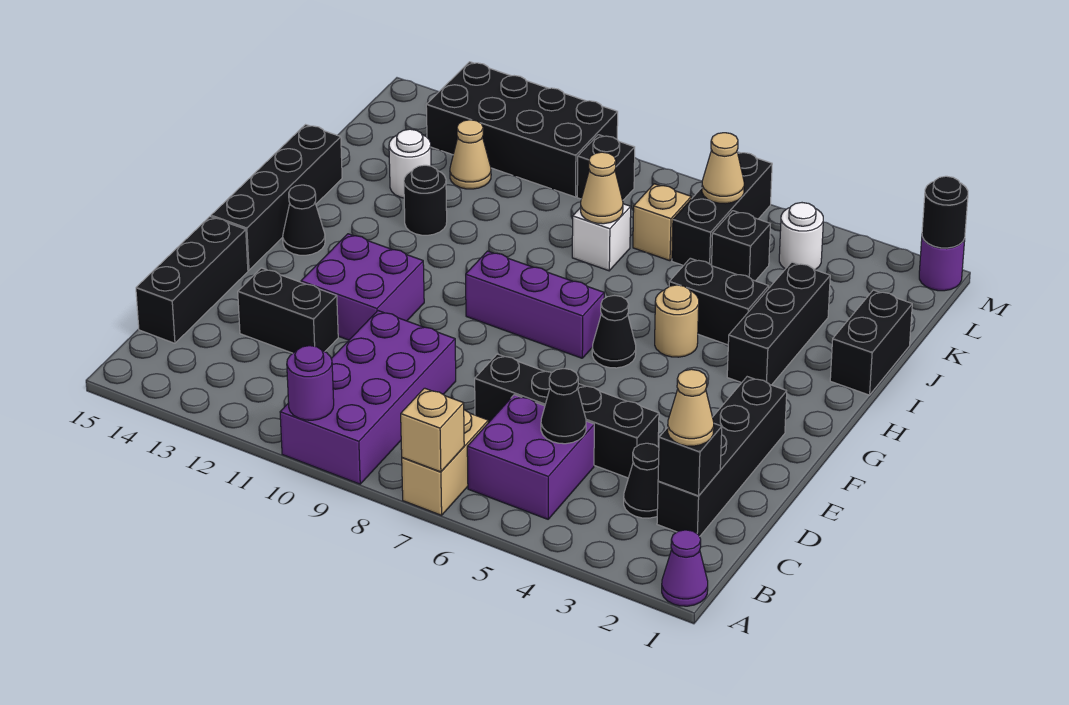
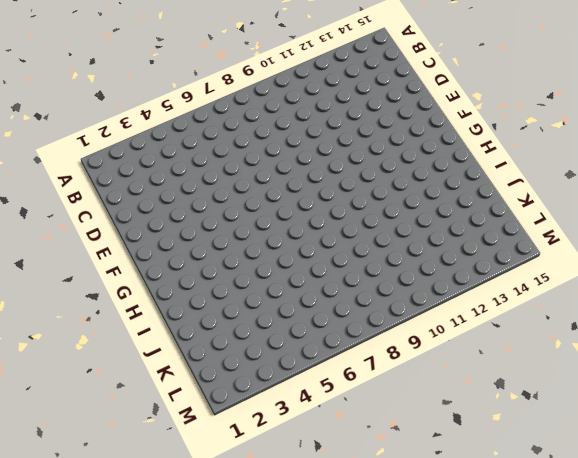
none -> purple cone A1 level 1
none -> tan brick A7:B7 level 1
none -> purple brick A9:D10 level 1
none -> purple brick B5:C6 level 1

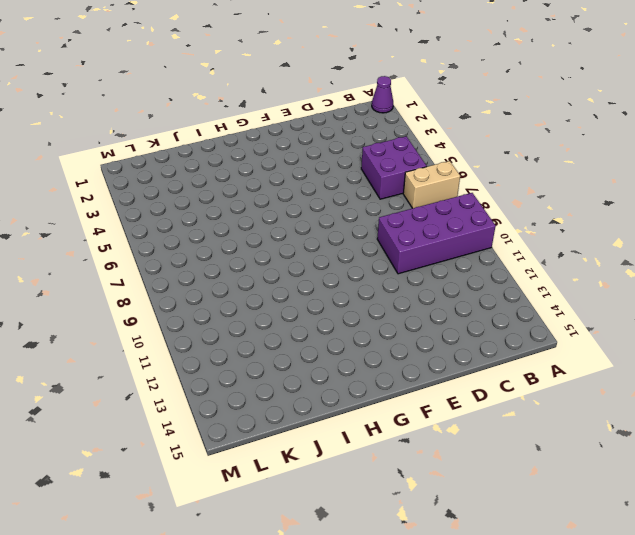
none -> black brick C2:F2 level 1
none -> black cone C3 level 1
none -> black brick C15:E15 level 1
none -> black brick D4:D7 level 1

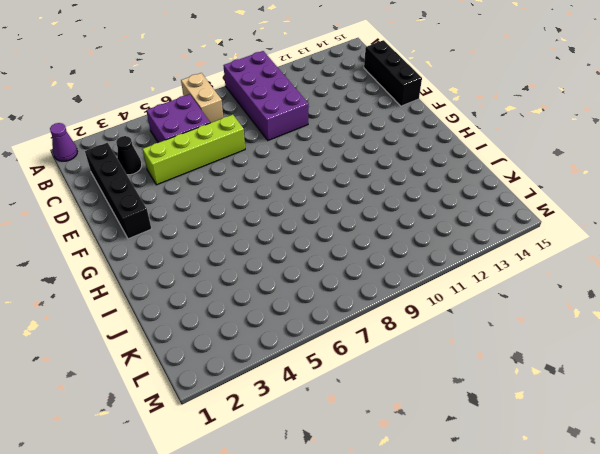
lime brick D4:D7 level 1 -> black brick D4:D7 level 1
none -> black brick D12:D13 level 1
none -> purple brick E11:F12 level 1
none -> black brick F15:I15 level 1
none -> black cone G6 level 1

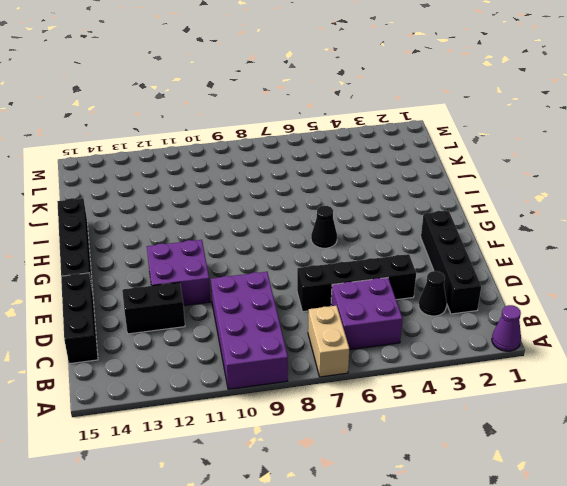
none -> purple brick G7:G9 level 1
none -> black cone G14 level 1
none -> black brick H3:J3 level 1
none -> tan round brick H5 level 1

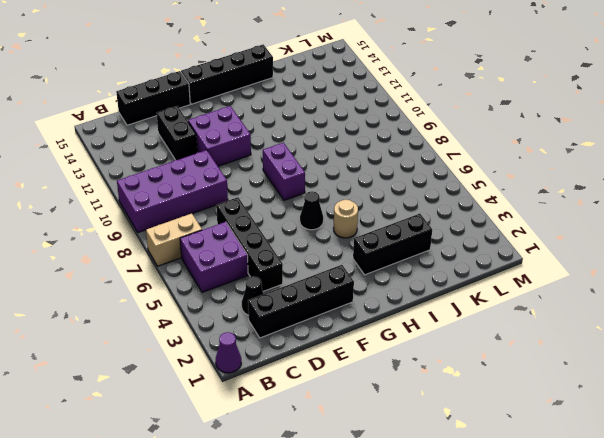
purple brick G8:G9 level 1 -> purple brick G7:G9 level 1
none -> black cone G14 level 1
none -> black brick I1:J1 level 1
none -> black brick I4:I5 level 1
none -> black round brick I12 level 1

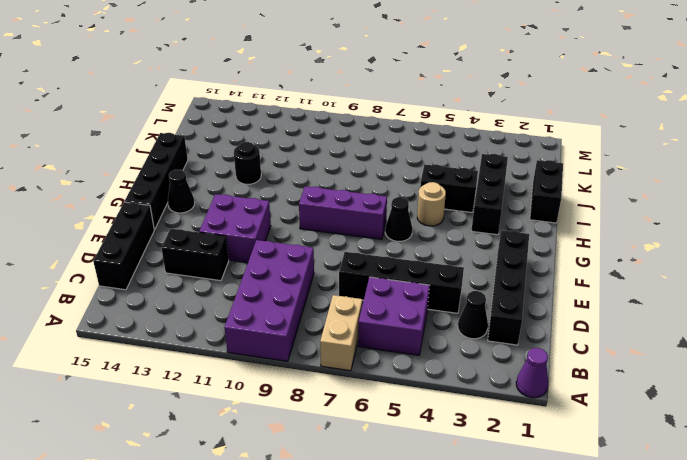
none -> white brick J8 level 1
none -> white round brick J13 level 1
none -> black brick K5 level 1
none -> black brick K6:M6 level 1

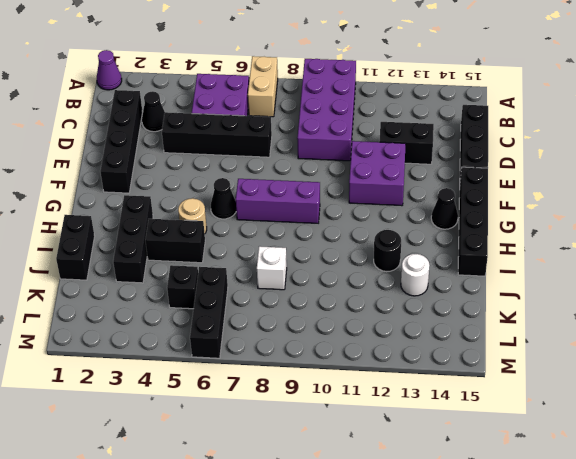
none -> tan brick K7 level 1
none -> tan cone K12 level 1
none -> white round brick L4 level 1
none -> black brick L9 level 1

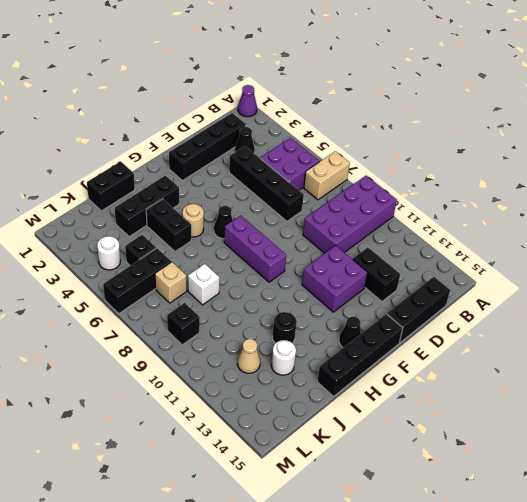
none -> black brick L10:M13 level 1
none -> purple round brick M1 level 1
none -> tan brick A7 level 2
none -> purple round brick A10 level 2

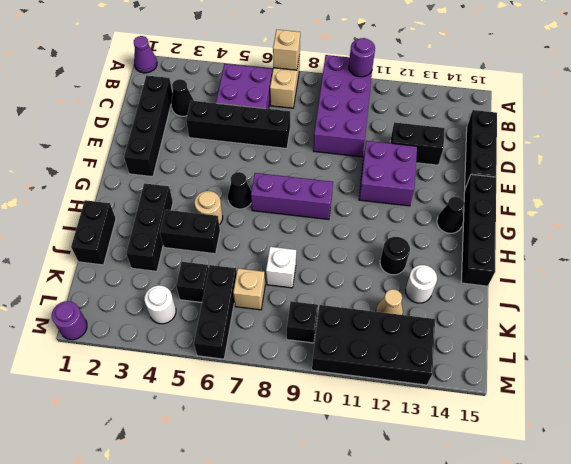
none -> black brick C2 level 2
none -> black cone C5 level 2
none -> tan cone J8 level 2
none -> tan cone L6 level 2

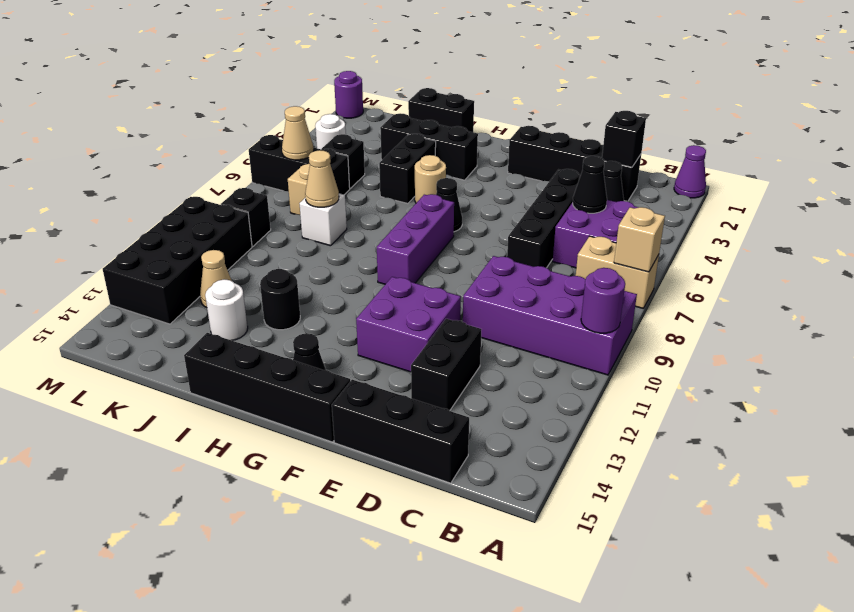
none -> black round brick M1 level 2
none -> tan cone C2 level 3

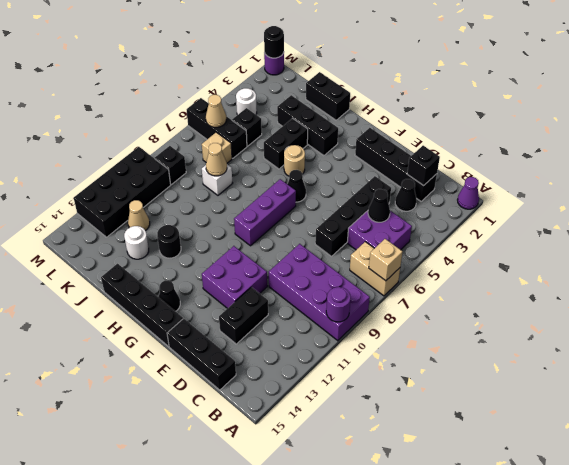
none -> tan cone C2 level 3

